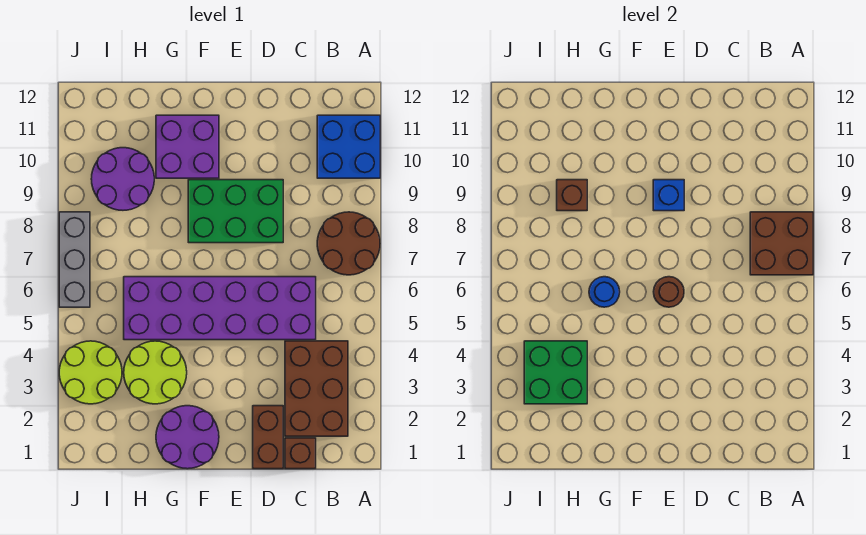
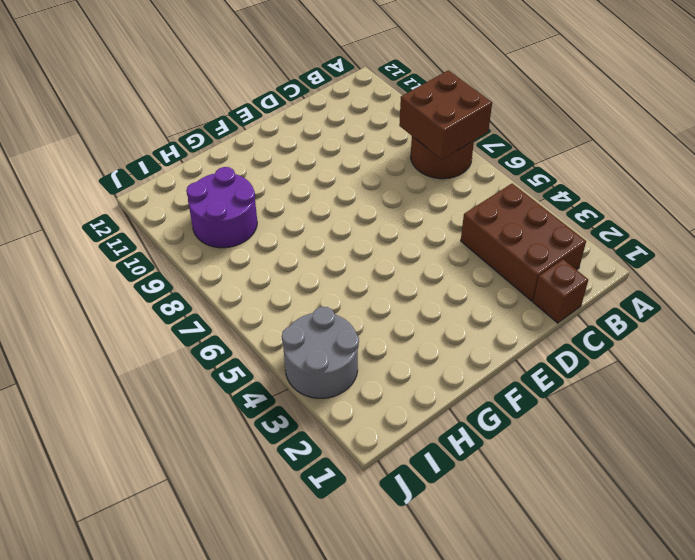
grey round brick I3:J4 level 1 -> lime round brick I3:J4 level 1
none -> blue brick A10:B11 level 1
none -> purple brick C5:H6 level 1
none -> brown brick D1:D2 level 1

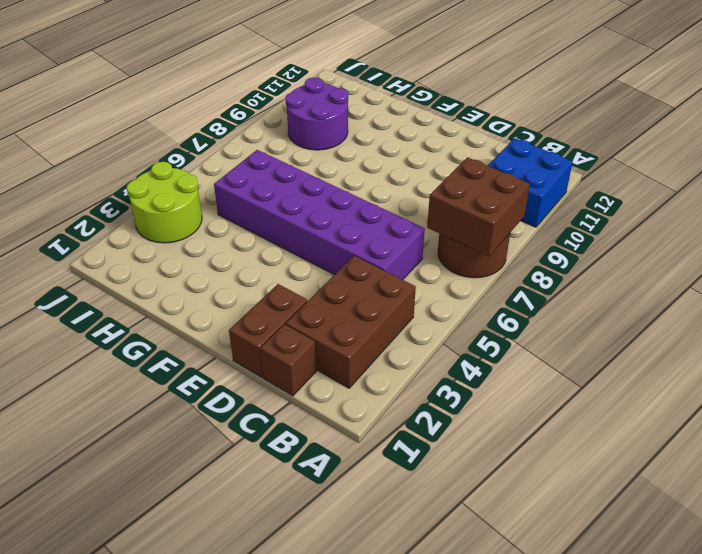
none -> green brick D8:F9 level 1
none -> purple round brick F1:G2 level 1
none -> purple brick F10:G11 level 1

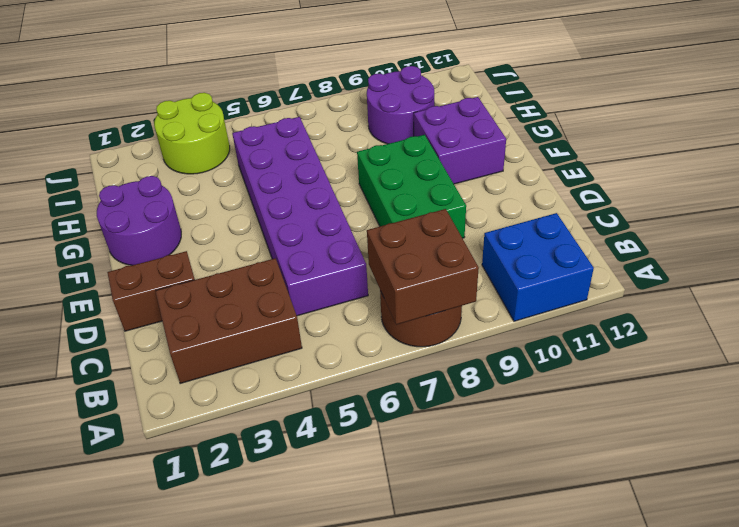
none -> brown brick C1 level 1
none -> lime round brick G3:H4 level 1
none -> grey brick J6:J8 level 1

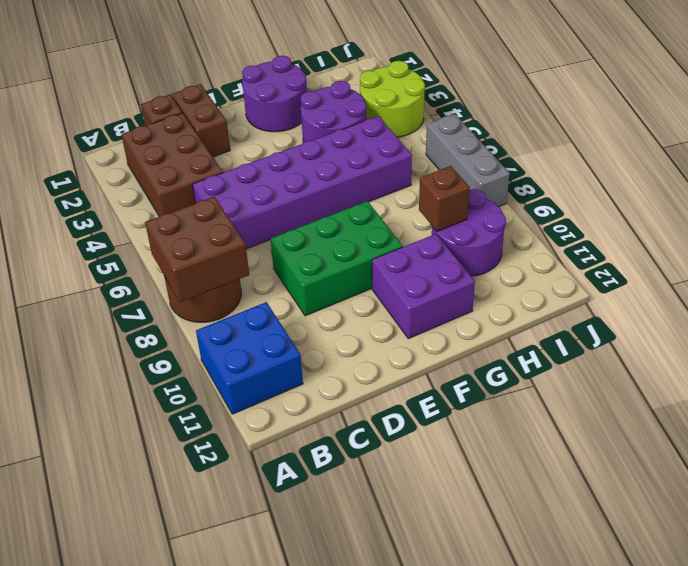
purple round brick G3:H4 level 1 -> lime round brick G3:H4 level 1
none -> brown round brick E6 level 2
none -> blue brick E9 level 2
none -> blue round brick G6 level 2

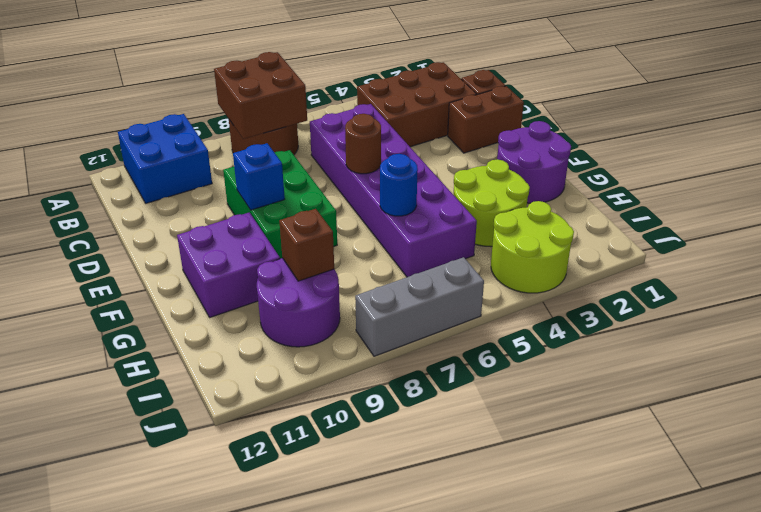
none -> green brick H3:I4 level 2

